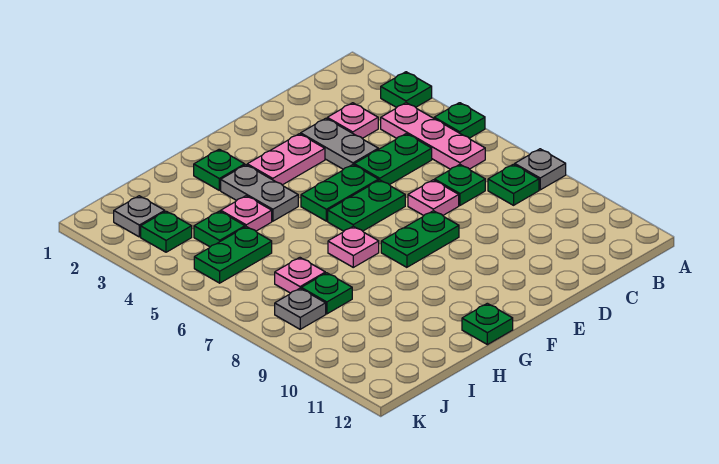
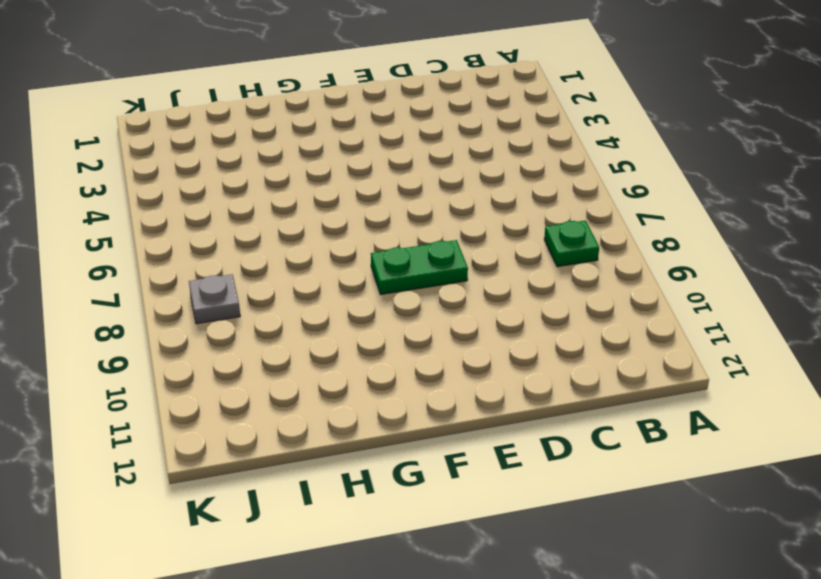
none -> green plate A3 level 1
none -> green plate A5 level 1
none -> grey plate A8 level 1

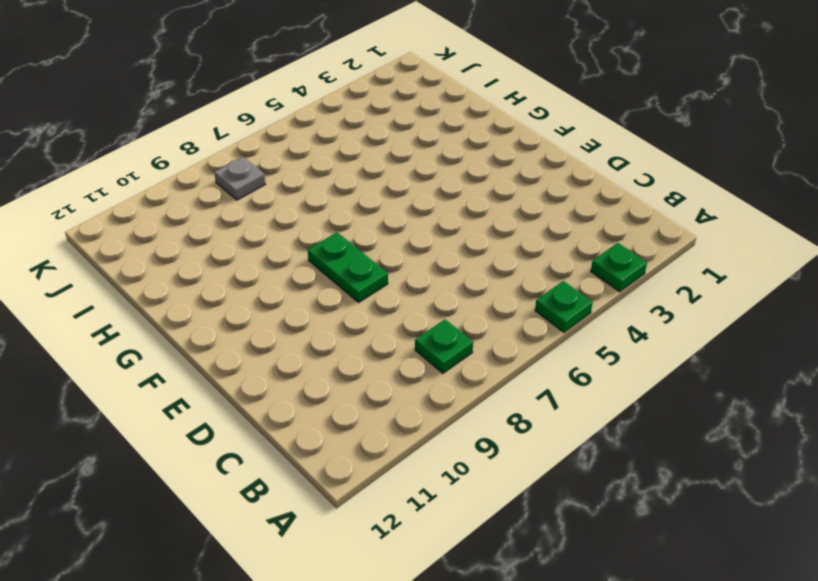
none -> grey plate A8 level 1
none -> pink plate B4:B6 level 1
none -> pink plate C3 level 1

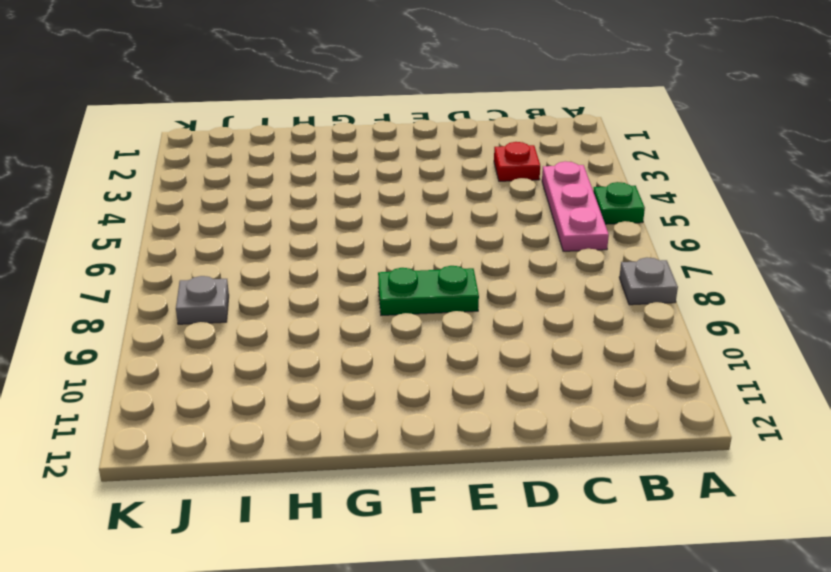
red plate C3 level 1 -> pink plate C3 level 1
none -> green plate A3 level 1
none -> green plate B8 level 1
none -> green plate C5:D5 level 1

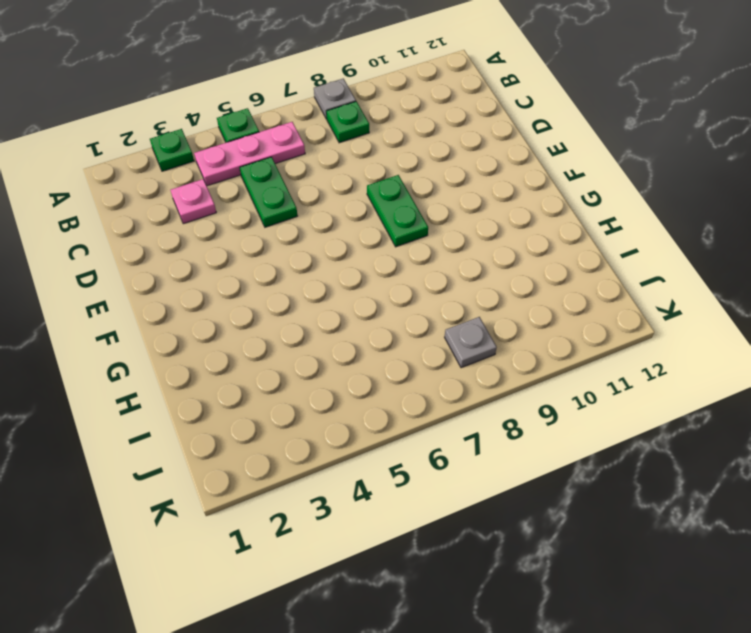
none -> green plate C7 level 1
none -> grey plate D3:D4 level 1
none -> pink plate D7 level 1

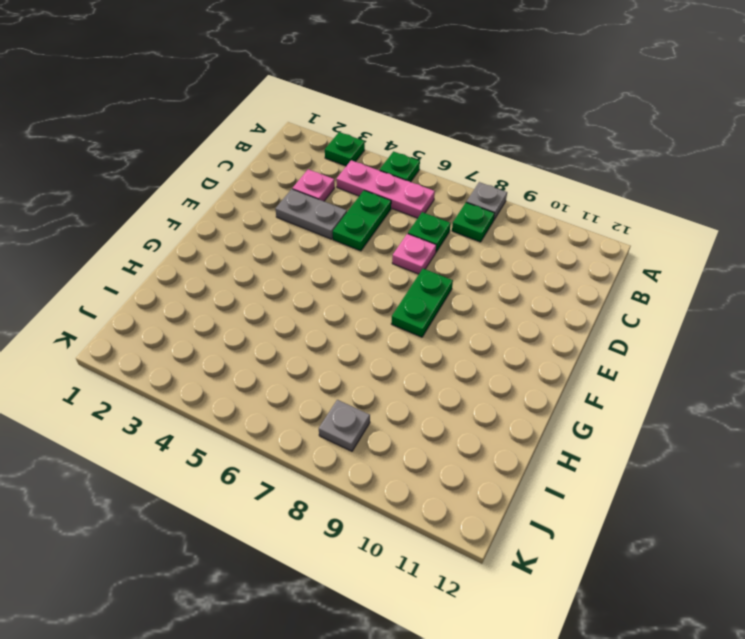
none -> pink plate E3:F3 level 1
none -> green plate E5:F5 level 1
none -> green plate E6:F6 level 1

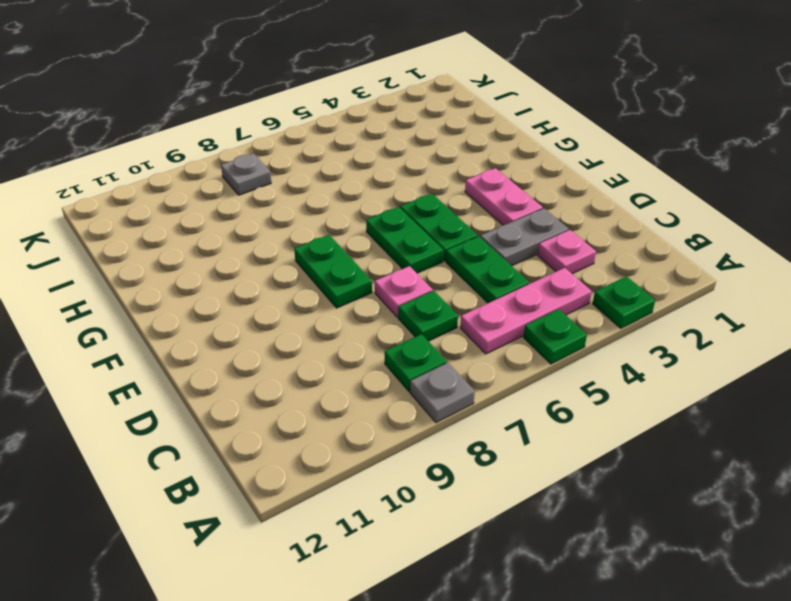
none -> green plate G2 level 1
none -> grey plate G3:G4 level 1
none -> pink plate G7 level 1

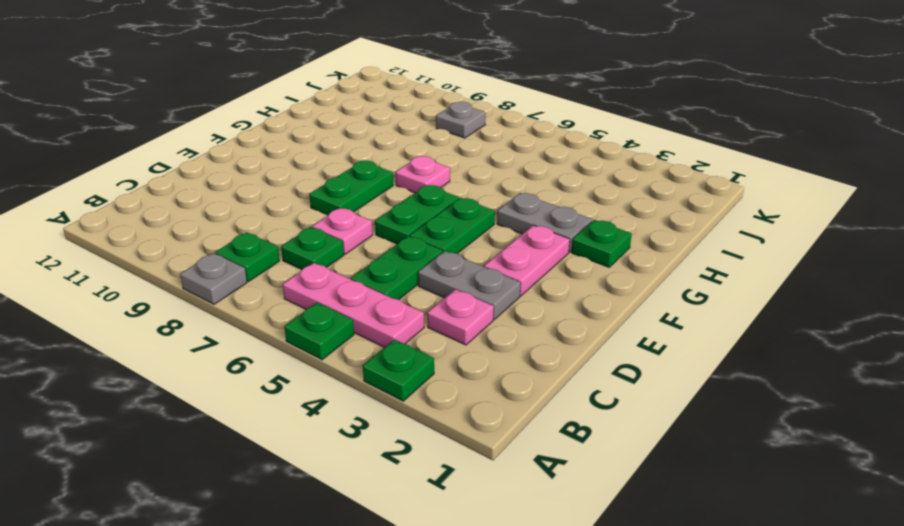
none -> green plate G12 level 1
none -> pink plate H4 level 1
none -> green plate I4 level 1

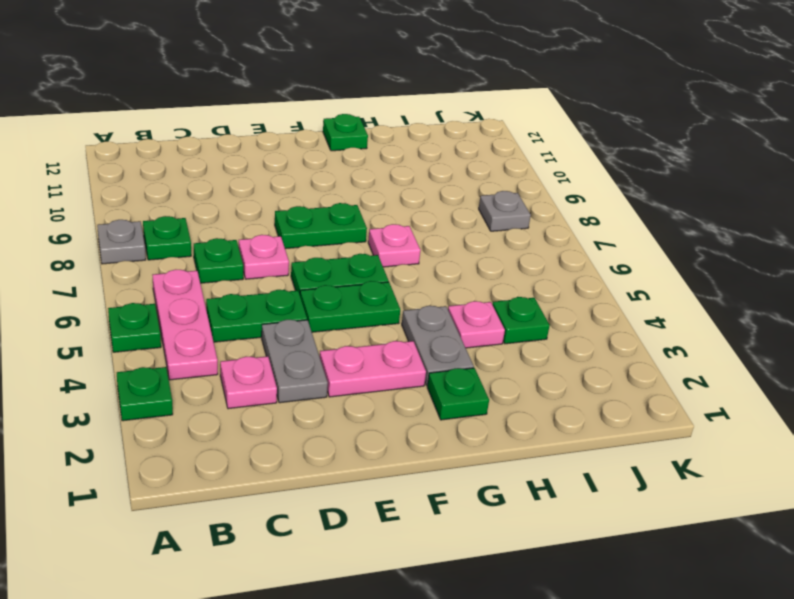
none -> green plate I5:J5 level 1
none -> pink plate I7 level 1
none -> green plate I8 level 1

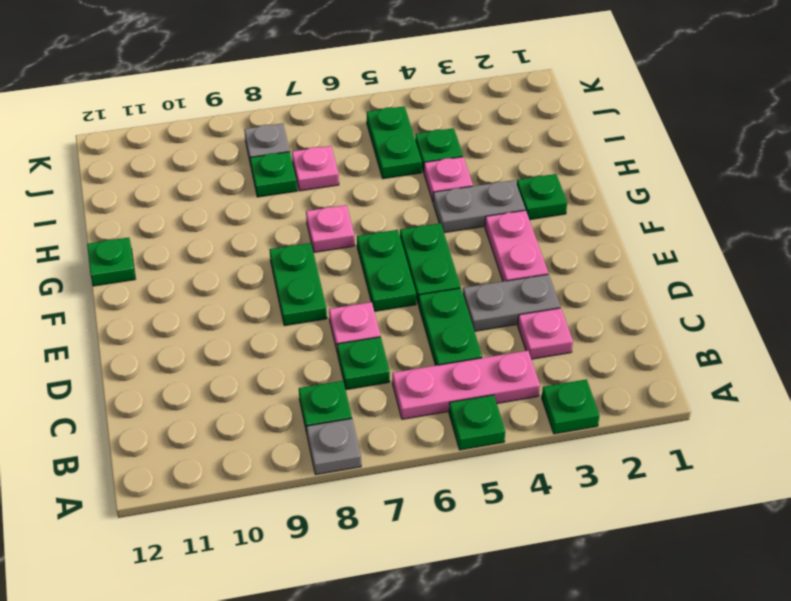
none -> grey plate J2 level 1
none -> green plate J3 level 1

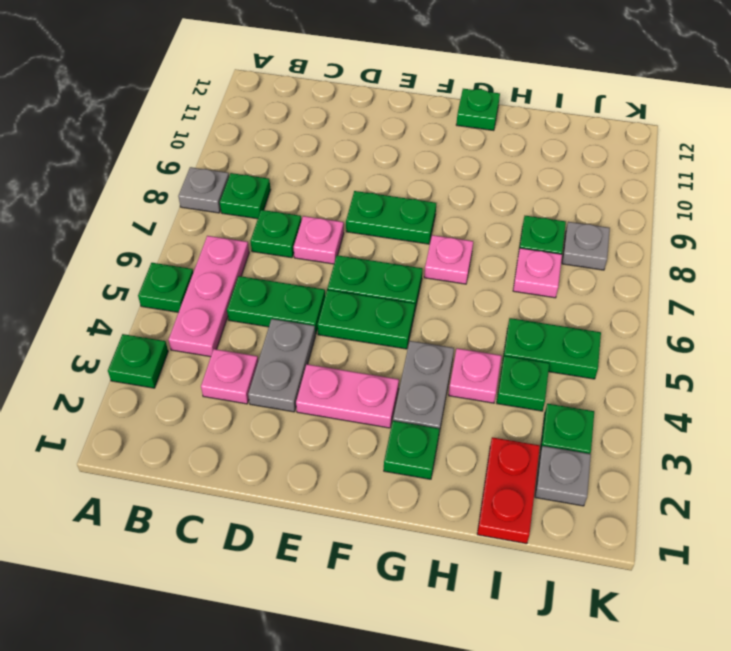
red plate I1:I2 level 1 -> none

